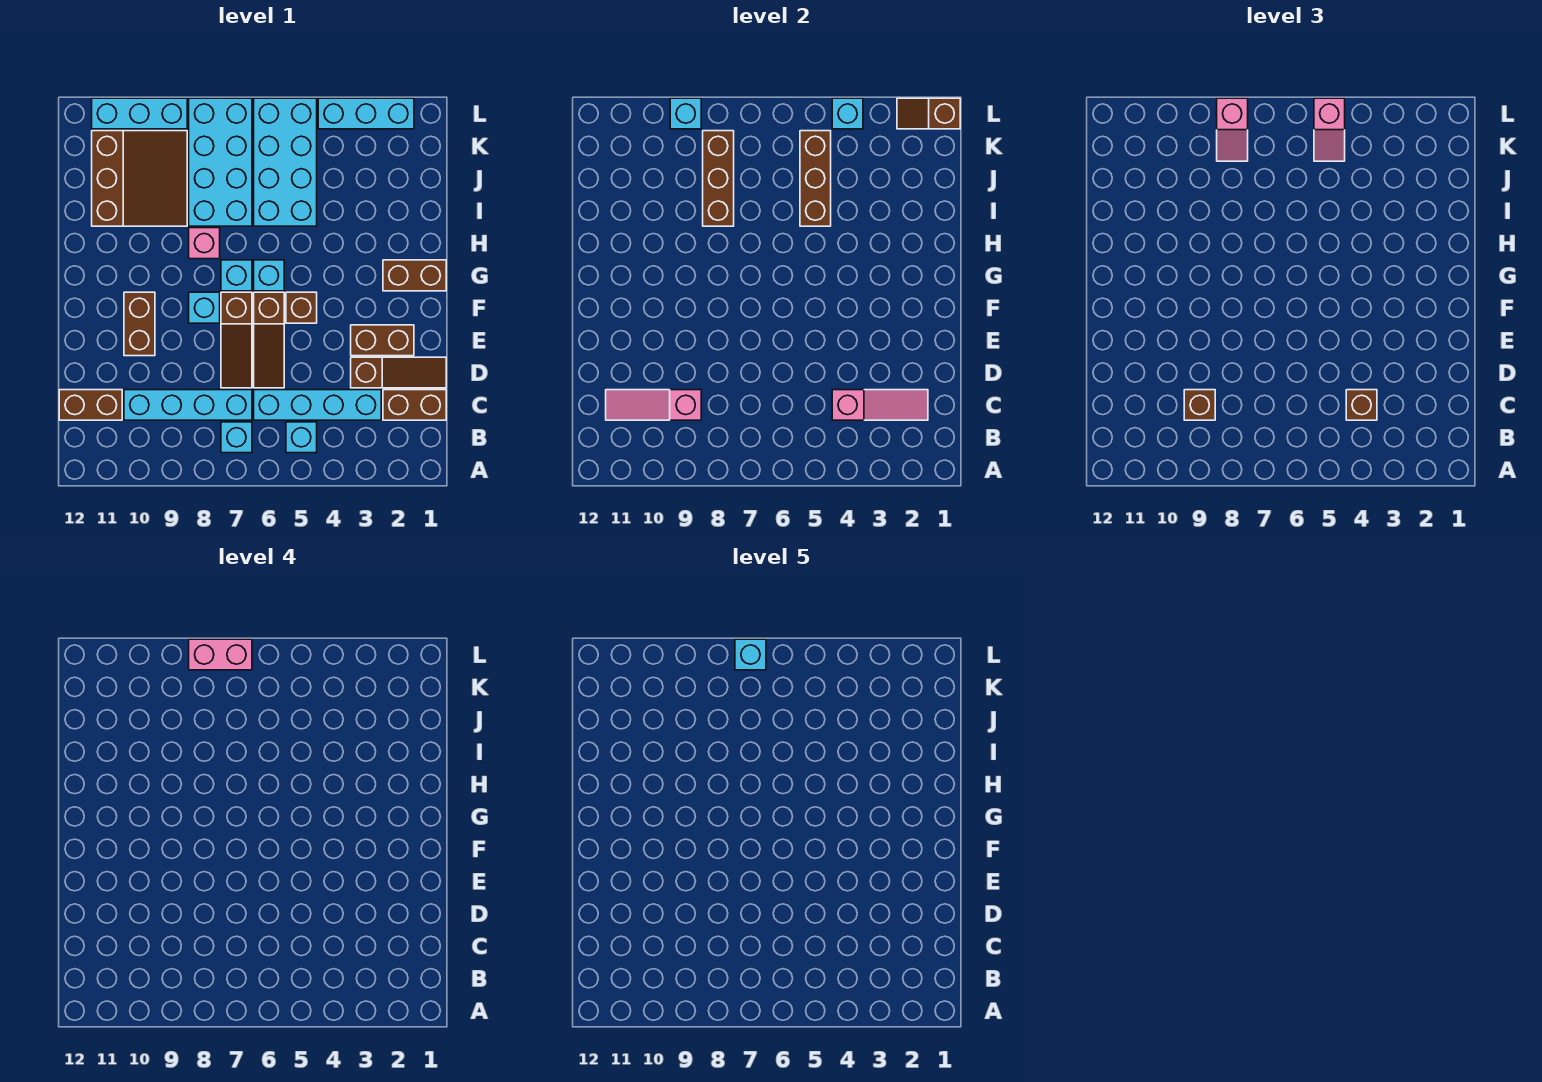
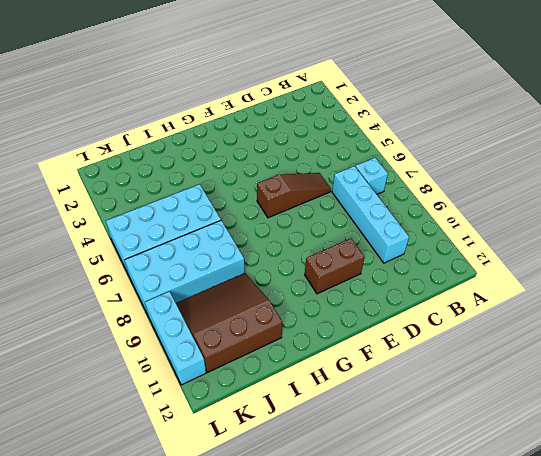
none -> cyan brick B5 level 1
none -> brown brick C1:C2 level 1
none -> cyan brick C3:C6 level 1
none -> brown brick C11:C12 level 1

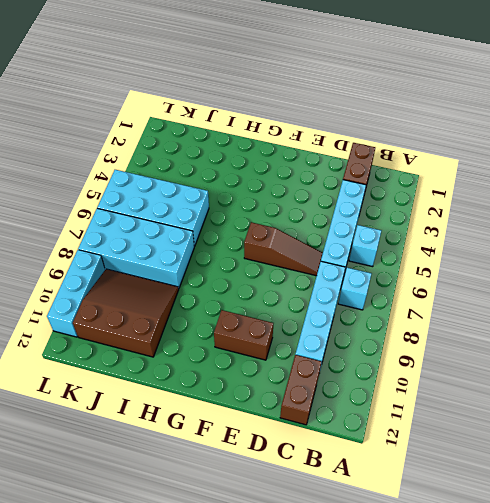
none -> brown slope D1:D3 level 1 top 3
none -> brown slope D7:F7 level 1 top F
none -> brown brick E2:E3 level 1
none -> brown brick F5 level 1

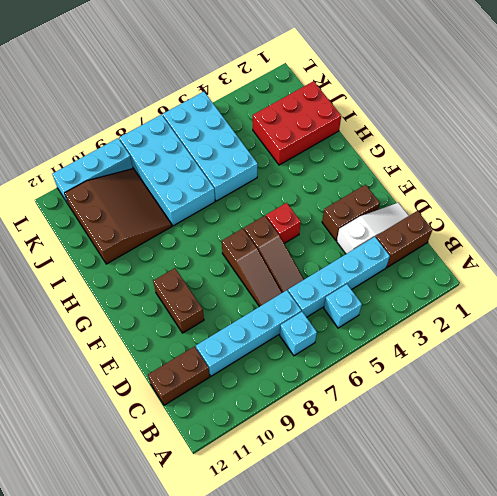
white slope D1:D3 level 1 top 3 -> brown slope D1:D3 level 1 top 3
red brick F5 level 1 -> brown brick F5 level 1
red brick I1:J3 level 1 -> none
none -> cyan brick F8 level 1
none -> brown brick G1:G2 level 1
none -> cyan brick G6 level 1
none -> cyan brick G7 level 1

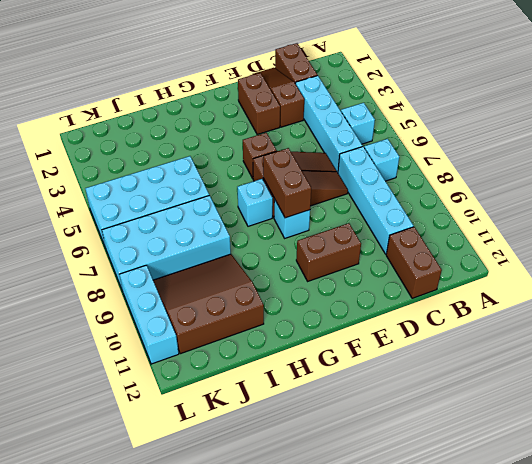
brown brick F7:F8 level 2 -> brown brick G1:G2 level 1
none -> cyan brick G6 level 1
none -> pink brick H8 level 1
none -> cyan brick L2:L4 level 1
none -> pink slope C2:C4 level 2 top 4

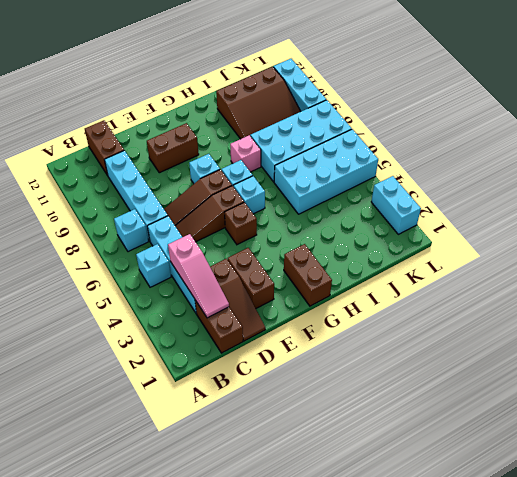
cyan brick L2:L3 level 1 -> cyan brick L2:L4 level 1
none -> pink slope C9:C11 level 2 top 9
none -> brown brick I5:K5 level 2
none -> brown brick I8:K8 level 2
none -> brown slope L1:L2 level 2 top 1

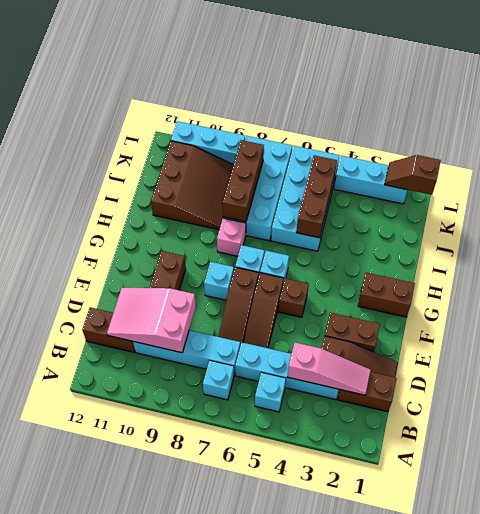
pink slope C9:D11 level 2 top 9 -> pink slope C9:C11 level 2 top 9
none -> cyan brick L4 level 2
none -> cyan brick L9 level 2
none -> brown brick C4 level 3
none -> brown brick C9 level 3

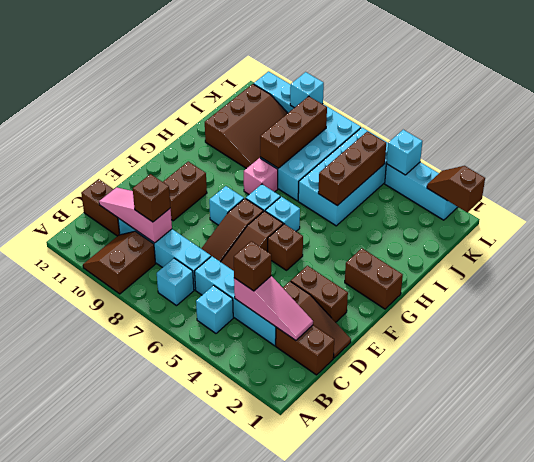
brown slope A9:B10 level 1 top 9 -> none
none -> pink slope K5:L5 level 3 top L
none -> pink slope K8:L8 level 3 top L
none -> pink brick L7:L8 level 4
none -> cyan brick L7 level 5

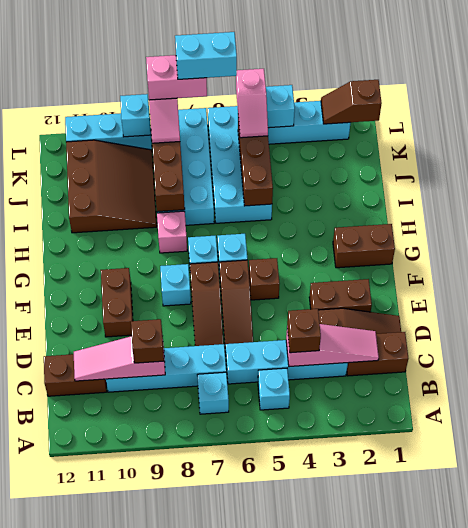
cyan brick L6:L7 level 5 -> cyan brick L7 level 5

